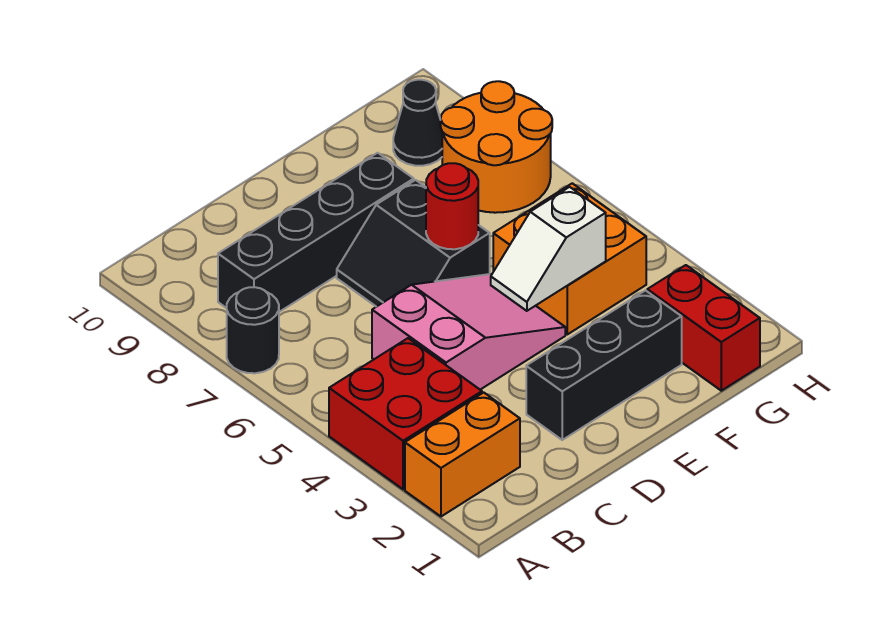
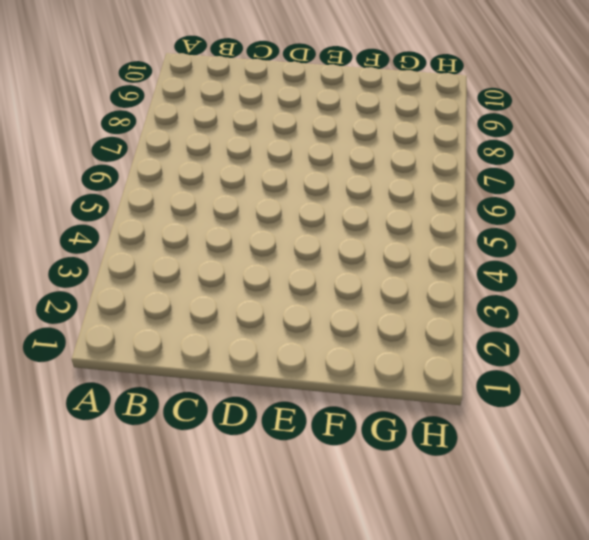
none -> orange brick A2:B2 level 1
none -> red brick A3:B4 level 1
none -> black round brick A7 level 1

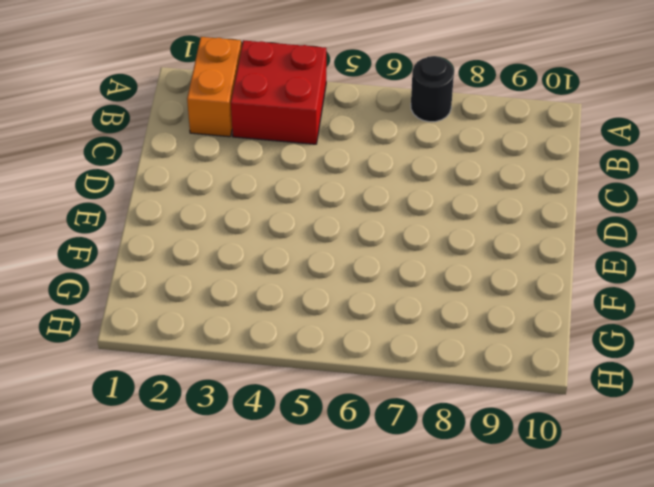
none -> black brick B8:E8 level 1
none -> pink slope C4:E5 level 1 top C
none -> black brick D2:F2 level 1

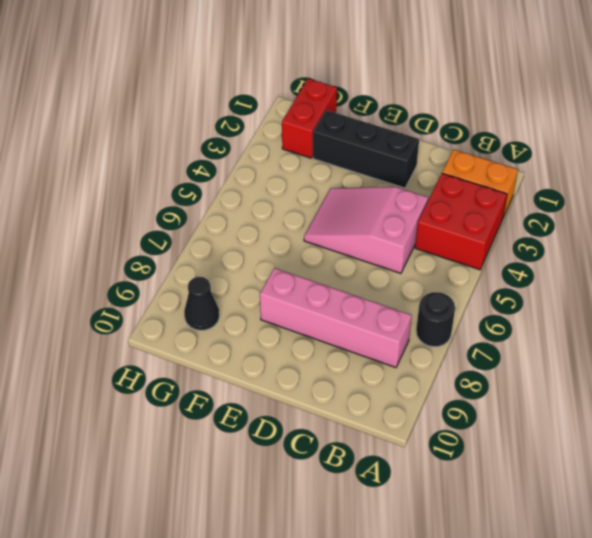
pink brick B8:E8 level 1 -> black brick B8:E8 level 1
none -> black slope D6:E7 level 1 top E
none -> orange brick F4:G5 level 1
none -> orange round brick G7:H8 level 1

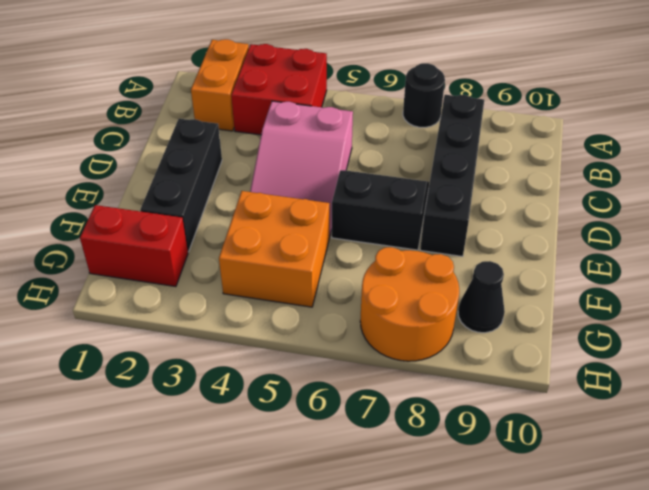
none -> white slope E4:F4 level 2 top F
none -> red round brick E6 level 2

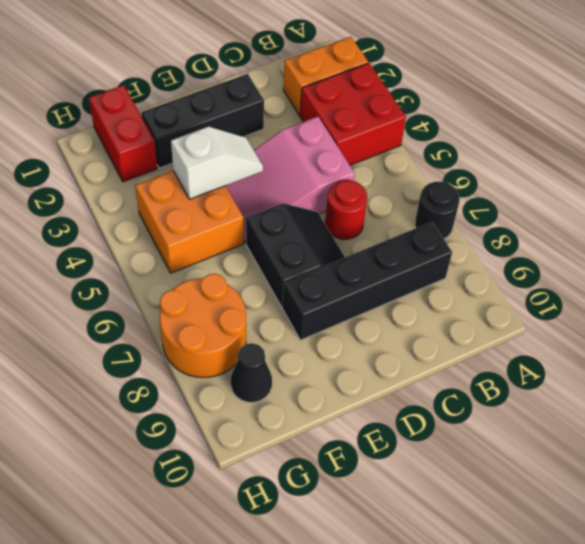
red round brick C6 level 1 -> red round brick E6 level 2

